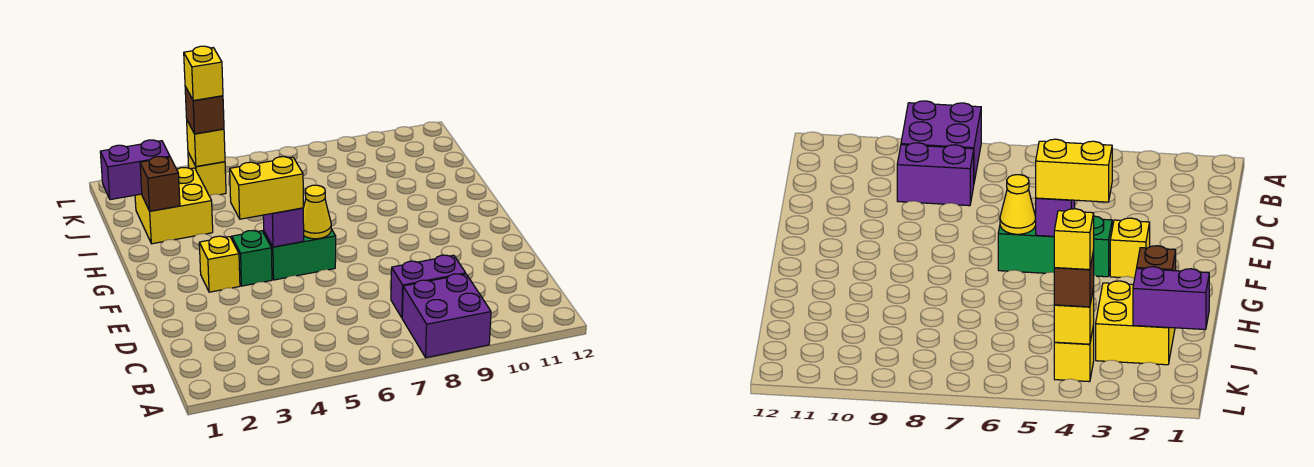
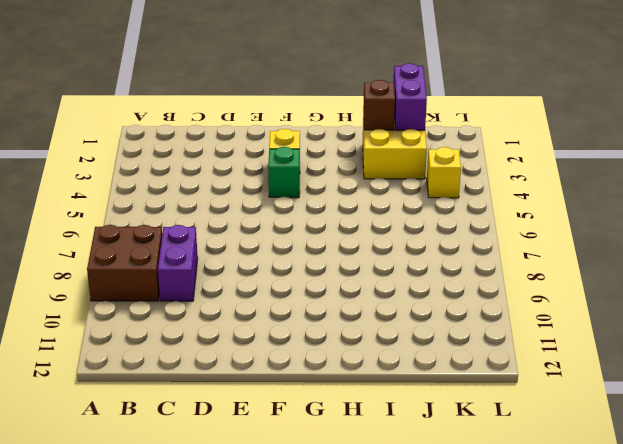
brown brick A8:B9 level 1 -> purple brick A8:B9 level 1
none -> green brick F5:F6 level 1
none -> purple brick F5 level 2
none -> yellow cone F6 level 2

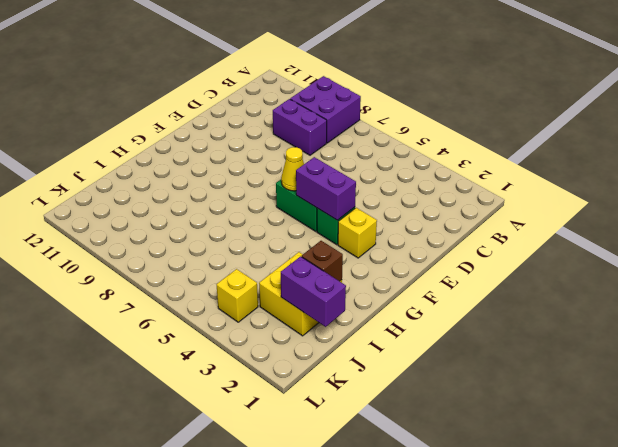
purple brick F4:F5 level 2 -> purple brick F5 level 2
none -> yellow brick K4 level 2
none -> yellow brick F4:F5 level 3
none -> brown brick K4 level 3

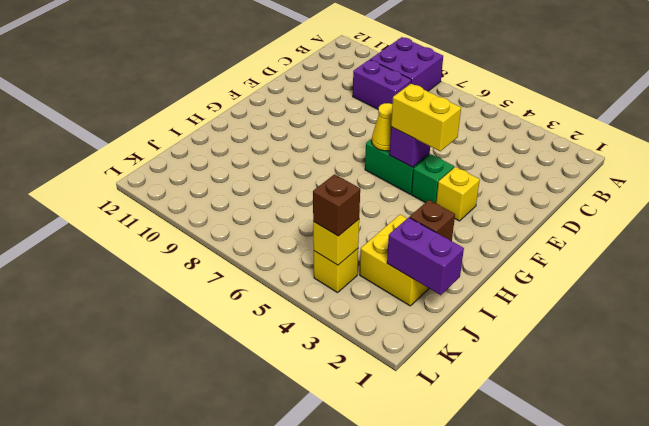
none -> yellow brick K4 level 4

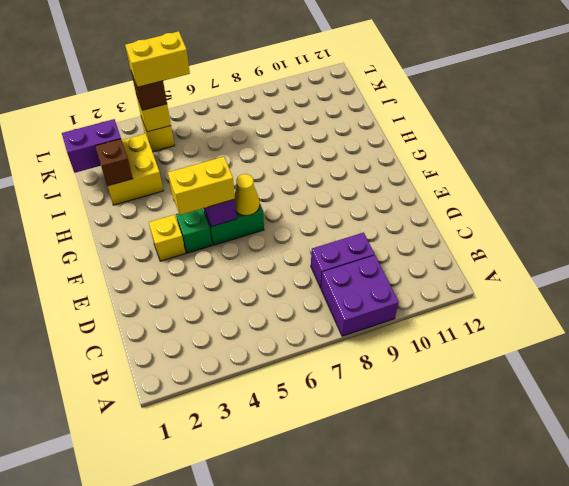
yellow brick K4:K5 level 4 -> yellow brick K4 level 4

